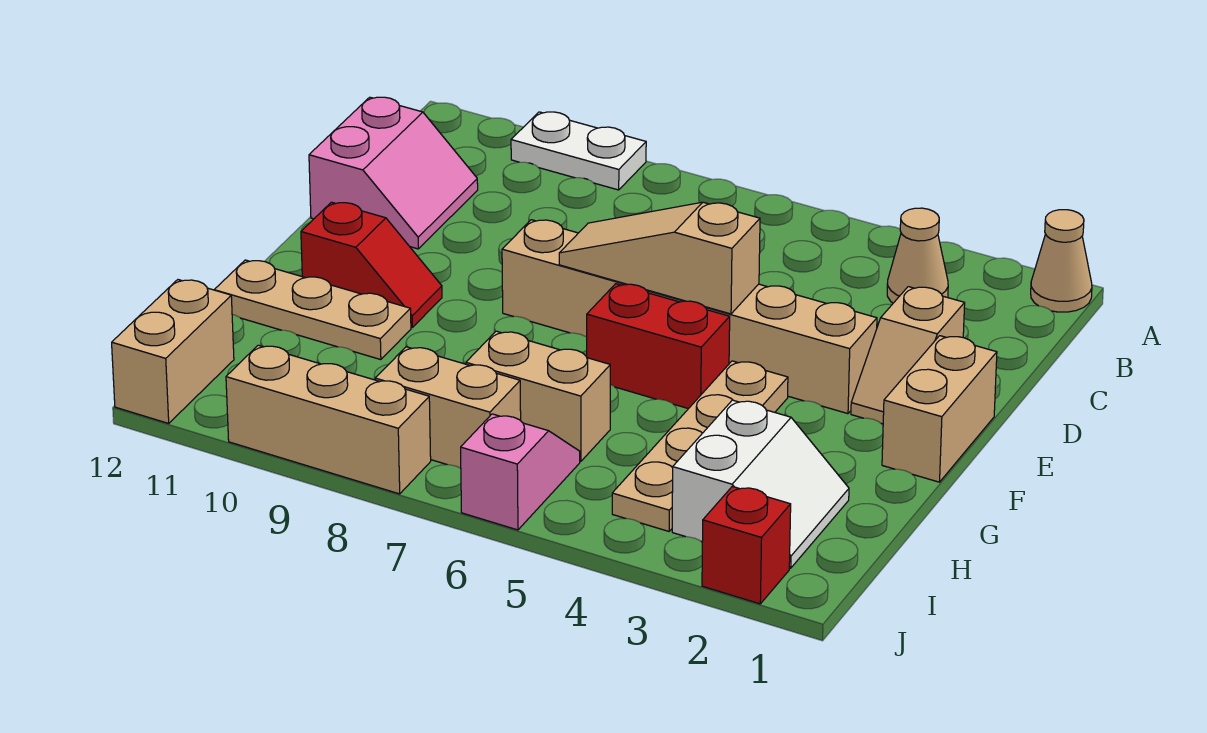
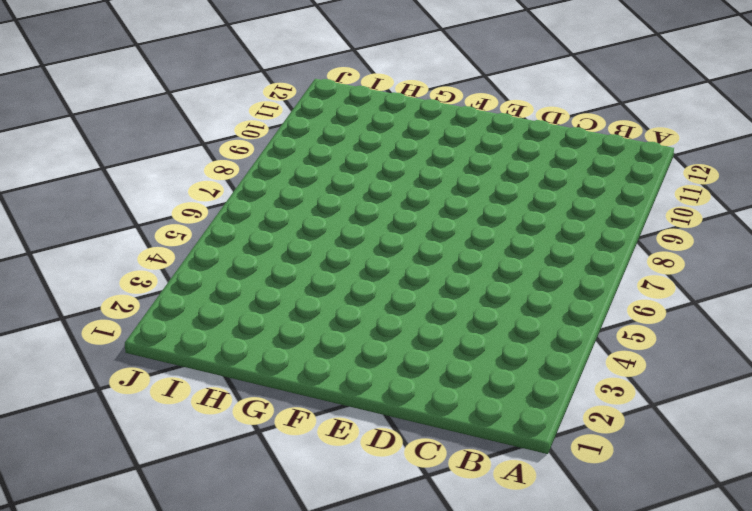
none -> tan cone A1 level 1
none -> white plate A9:A10 level 1
none -> tan cone B3 level 1

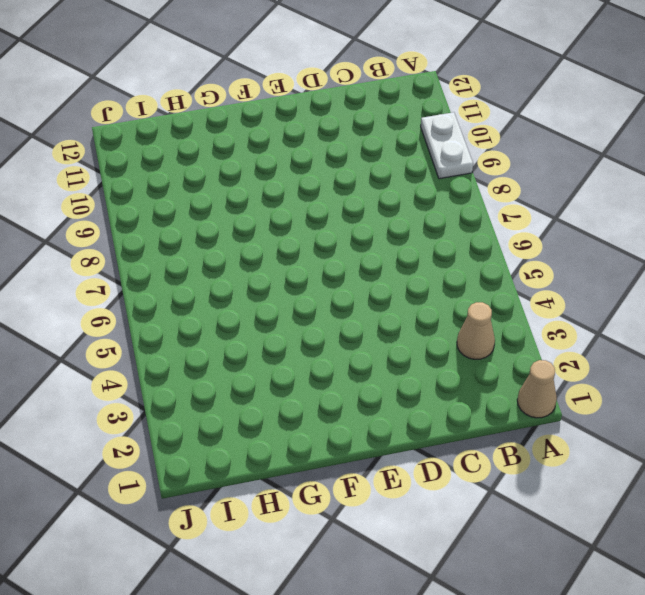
none -> pink slope C11:D12 level 1 top 12
none -> tan slope D2:E2 level 1 top D
none -> tan brick E1:F1 level 1

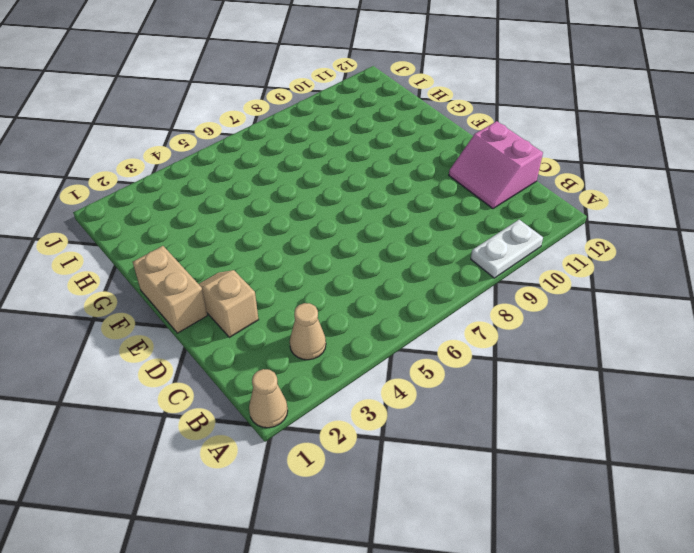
none -> tan brick E3:E8 level 1
none -> tan plate F4:I4 level 1
none -> red brick F5:F6 level 1

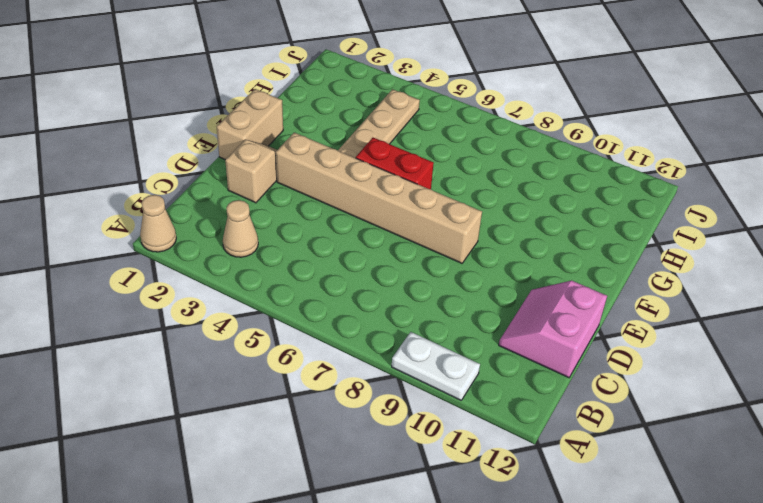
none -> red slope F10:F11 level 1 top 11
none -> tan plate G10:G12 level 1
none -> white slope H2:I3 level 1 top 3

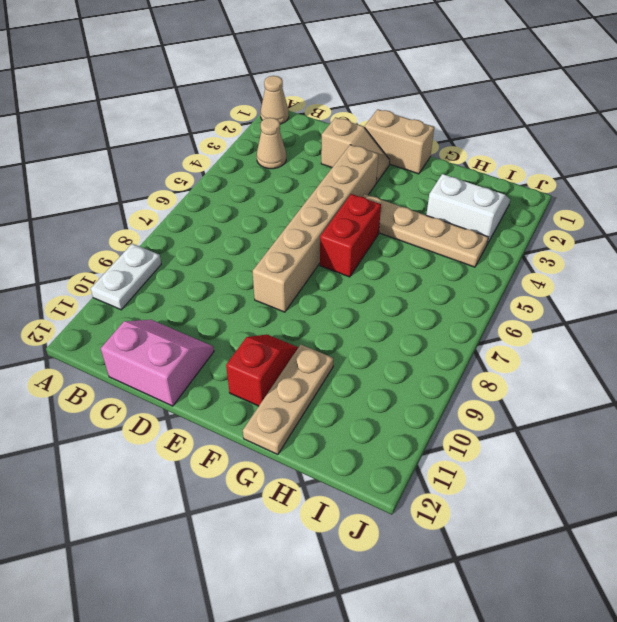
none -> tan brick H6:H7 level 1
none -> pink slope I6:J6 level 1 top J
none -> tan brick I7:I8 level 1

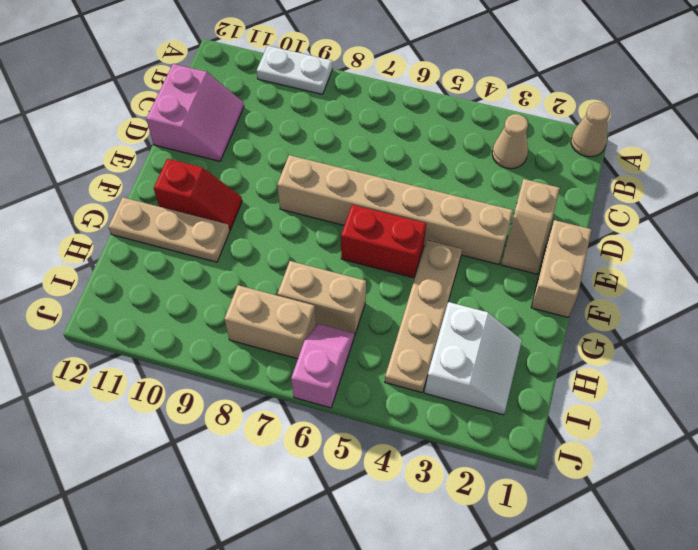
none -> tan brick I12:J12 level 1
none -> red brick J2 level 1
none -> tan brick J8:J10 level 1

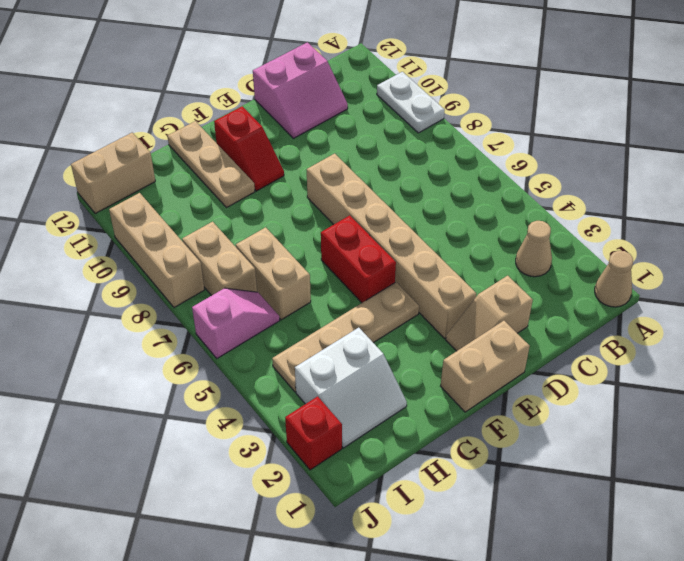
none -> tan slope E5:E7 level 2 top 5

